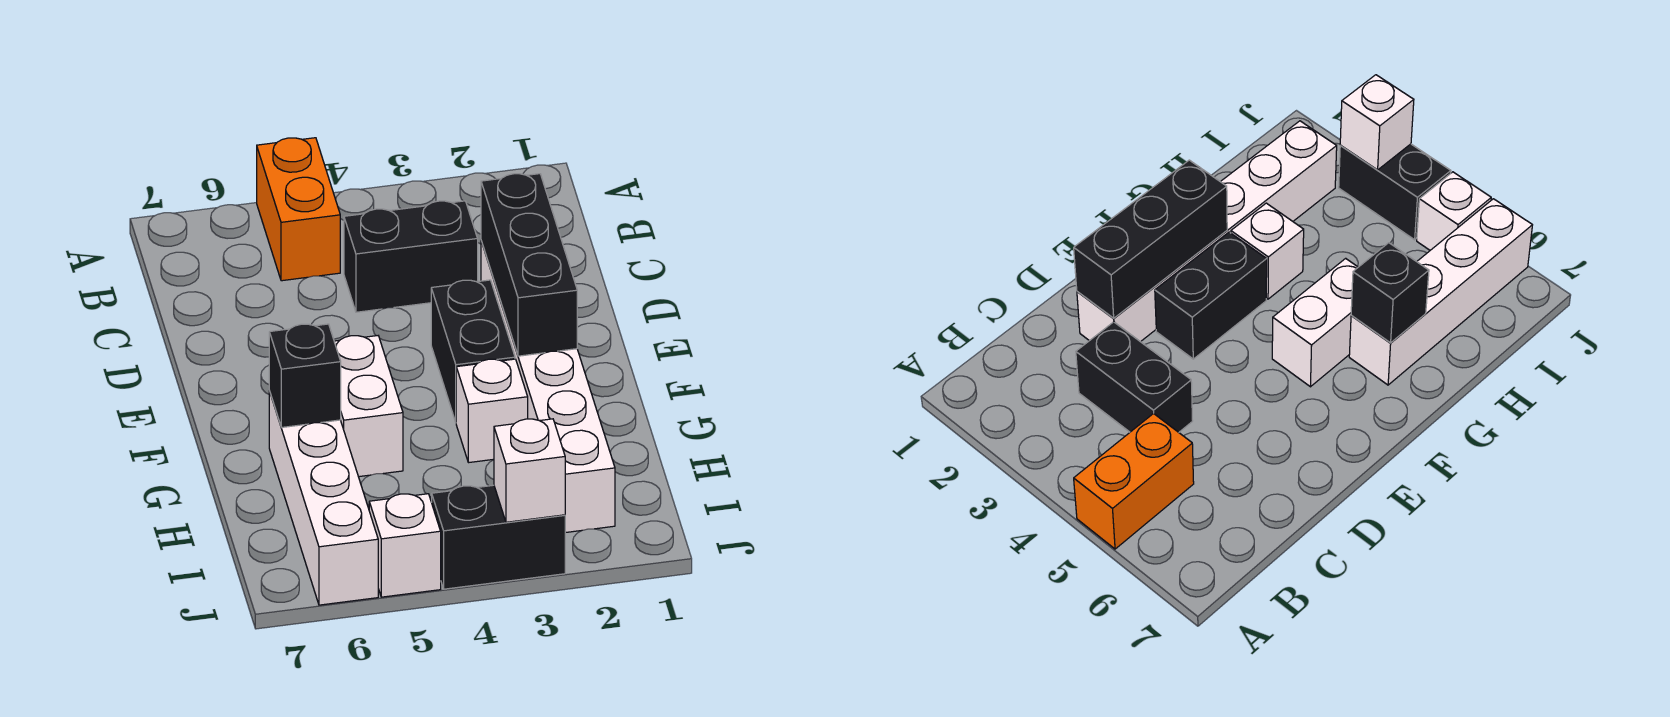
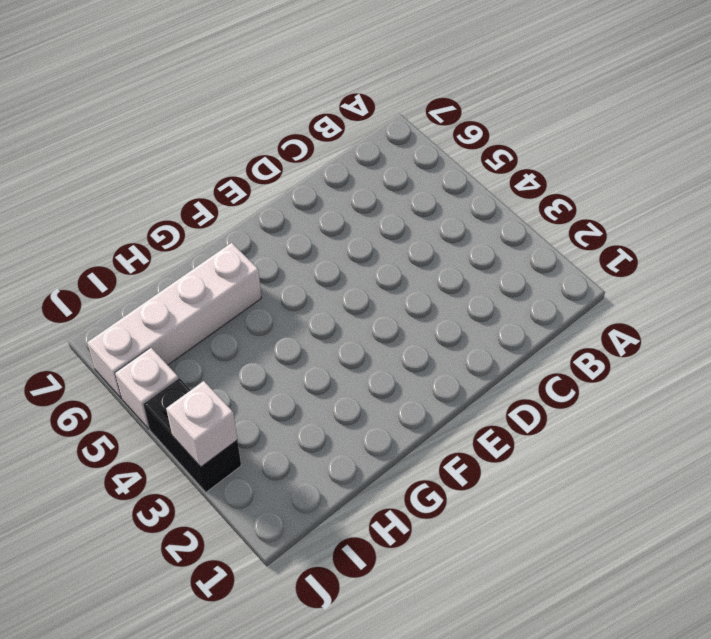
none -> orange brick A5:B5 level 1
none -> black brick C3:C4 level 1
none -> white brick D2:I2 level 1

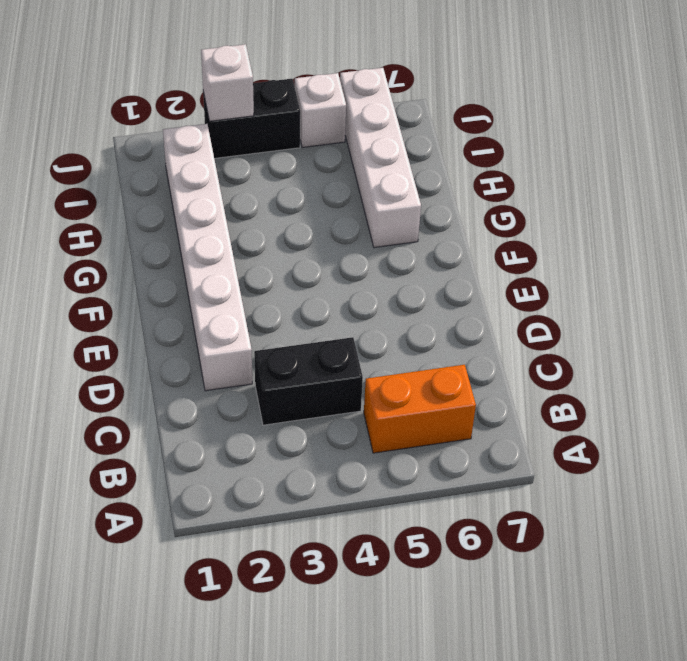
orange brick B5:B6 level 1 -> orange brick A5:B5 level 1
none -> black brick E3:F3 level 1
none -> white brick F5:G5 level 1
none -> white brick G3 level 1

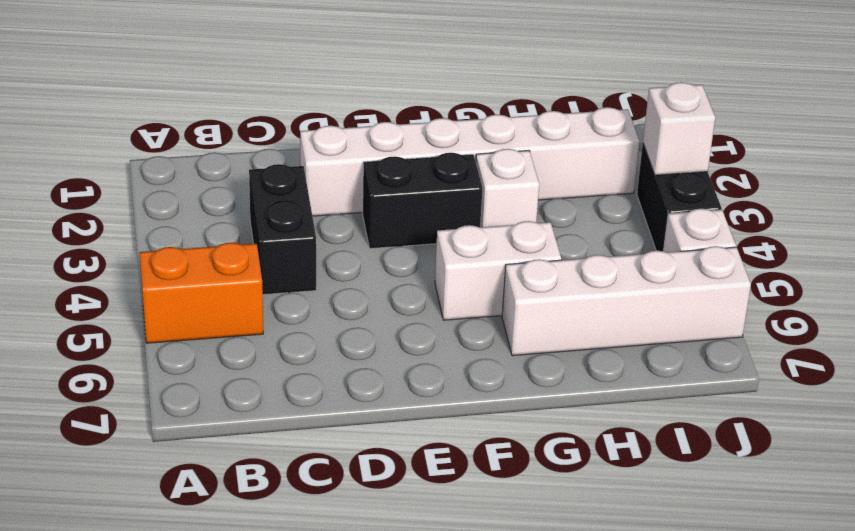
none -> black brick D2:F2 level 2
none -> black brick G6 level 2

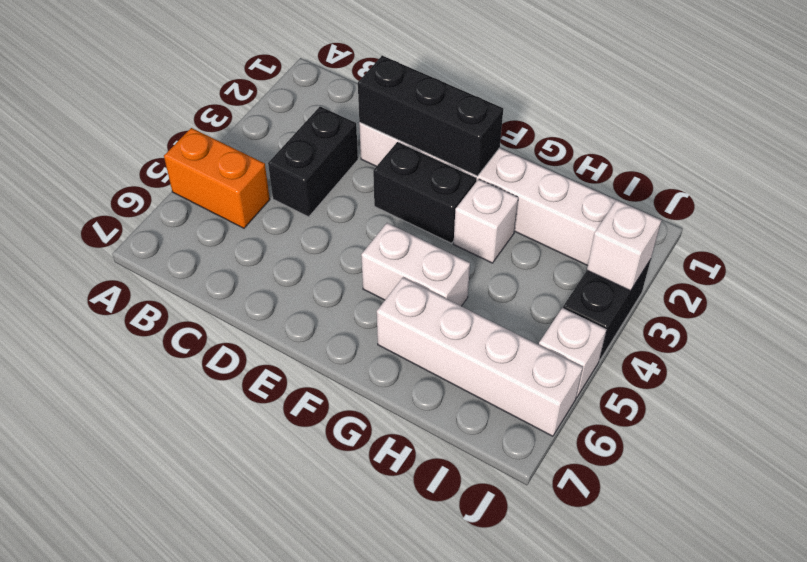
none -> black brick G6 level 2

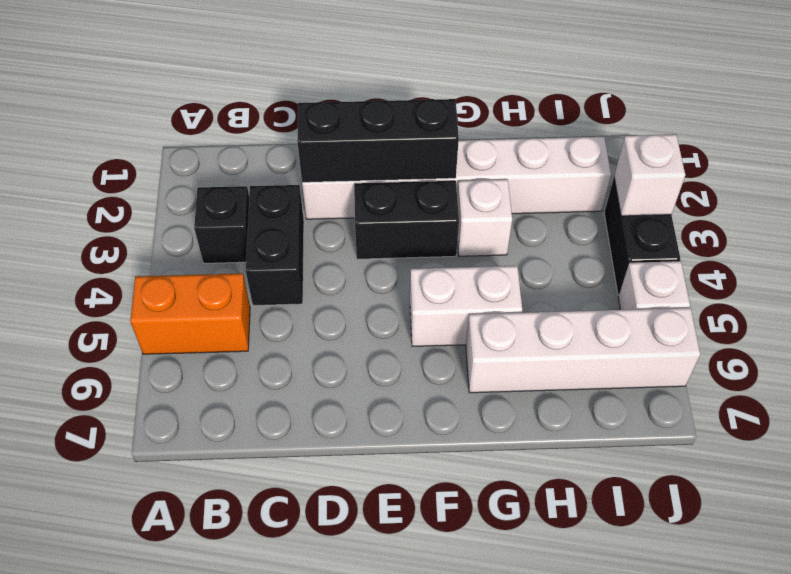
black brick B3 level 1 -> black brick G6 level 2

